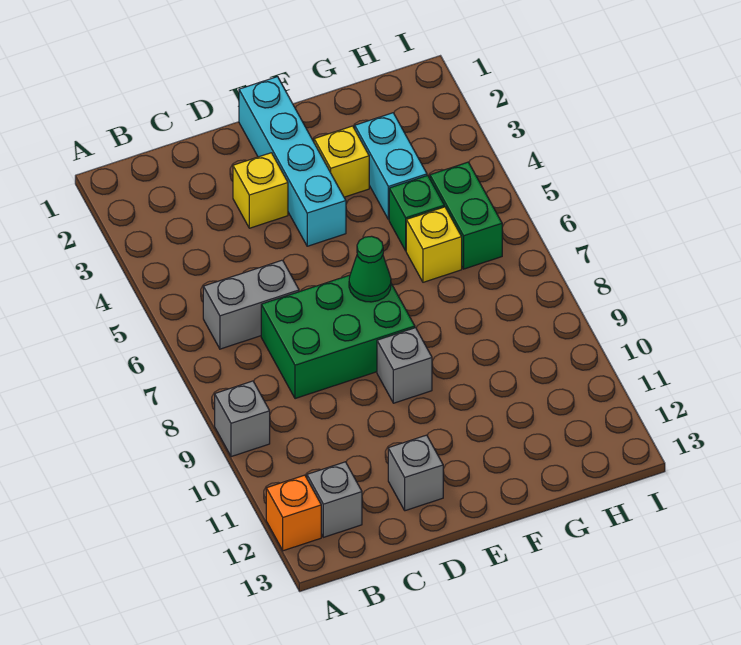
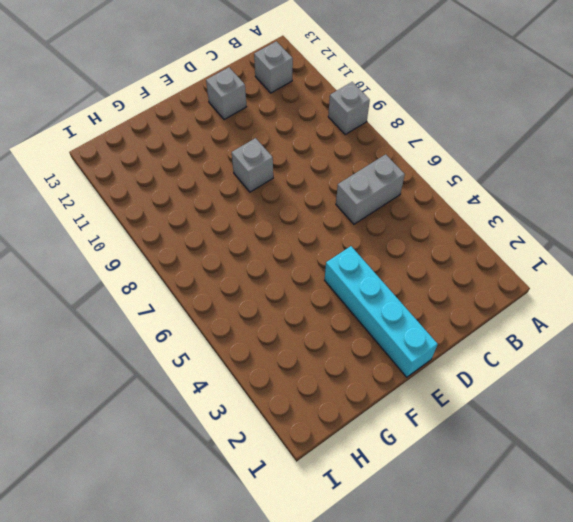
none -> orange brick A12 level 1
none -> green brick C7:E8 level 1
none -> yellow brick D3 level 1

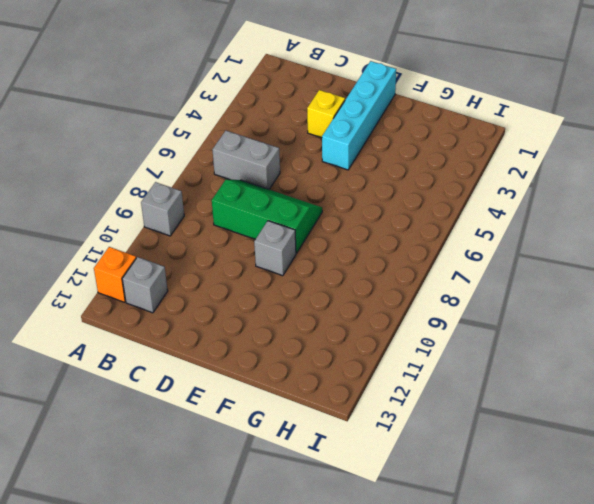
green slope C7:E8 level 1 top 8 -> green brick C7:E8 level 1
none -> grey brick D12 level 1
none -> yellow brick F3 level 1
none -> cyan brick G3:G4 level 1

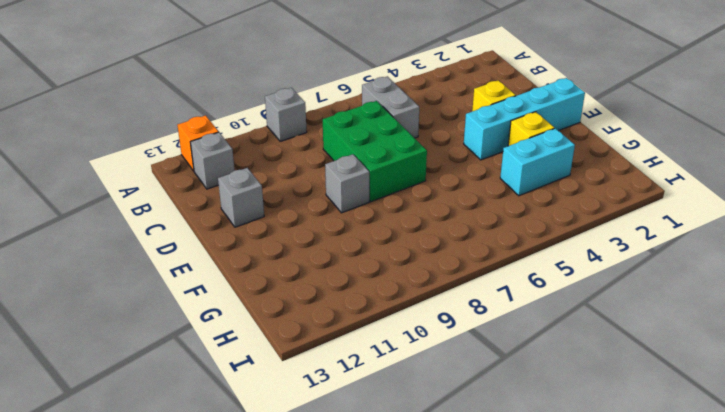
none -> green brick G5 level 1
none -> yellow brick G6 level 1
none -> green brick H5:H6 level 1

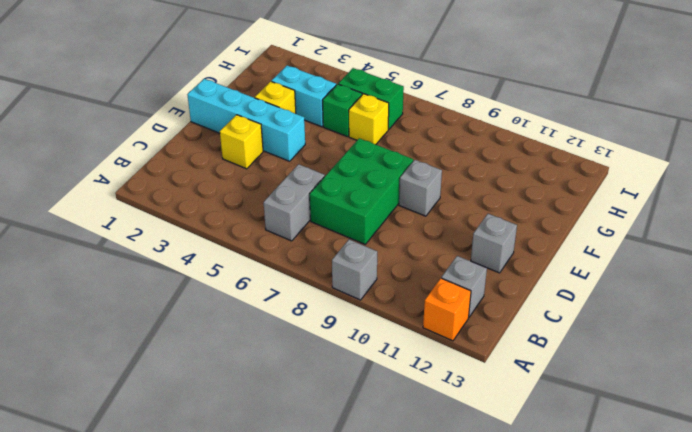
none -> green cone E7 level 2

